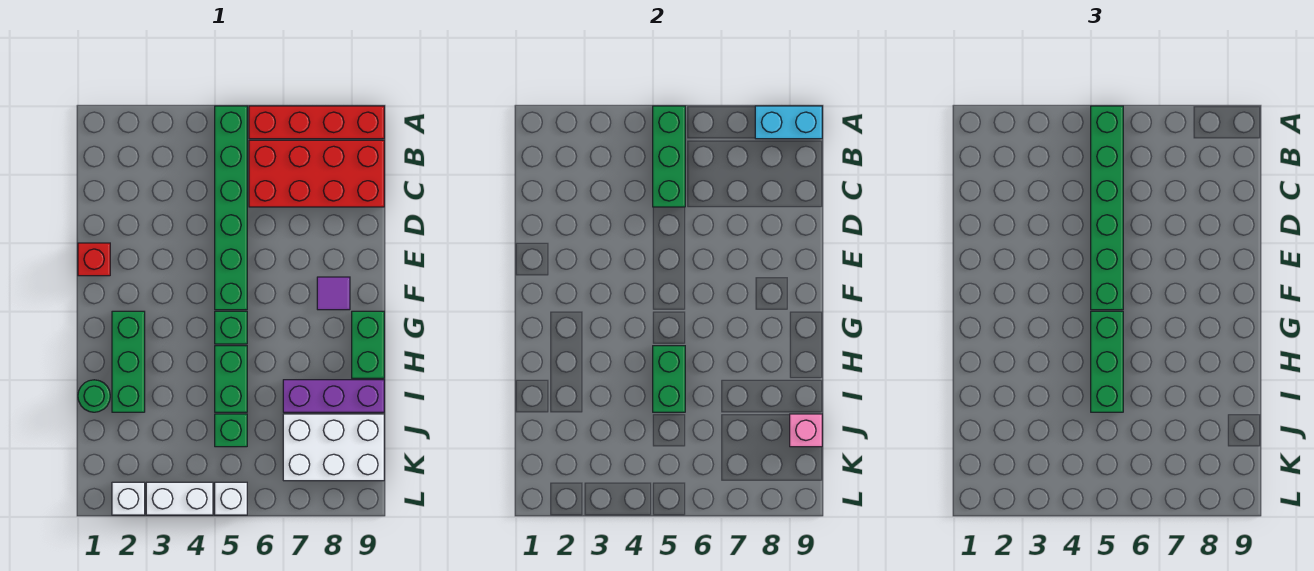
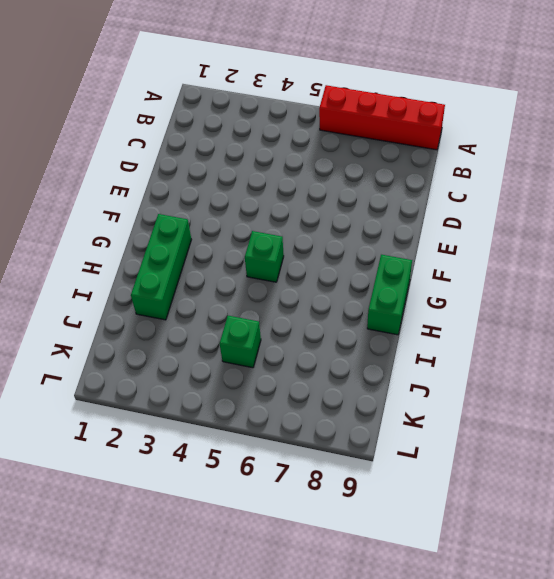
none -> green brick A5:F5 level 1
none -> red brick B6:C9 level 1
none -> red brick E1 level 1

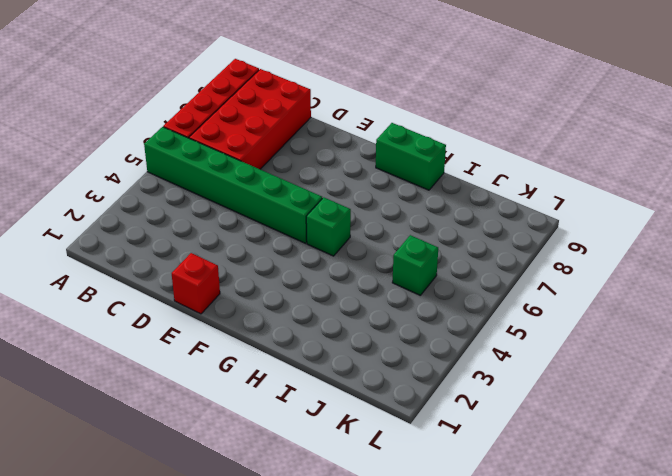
none -> purple tile F8 level 1
none -> green brick G2:I2 level 1
none -> green brick H5:I5 level 1

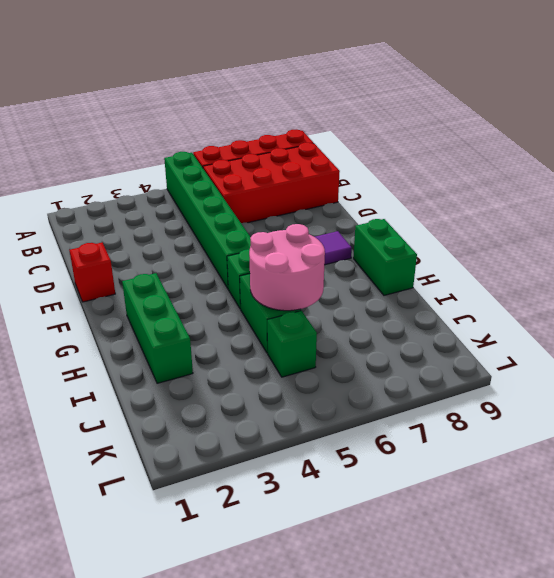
pink round brick H5:I6 level 2 -> green brick H5:I5 level 2
none -> green round brick I1 level 1
none -> purple brick I7:I9 level 1
none -> white brick J7:K9 level 1

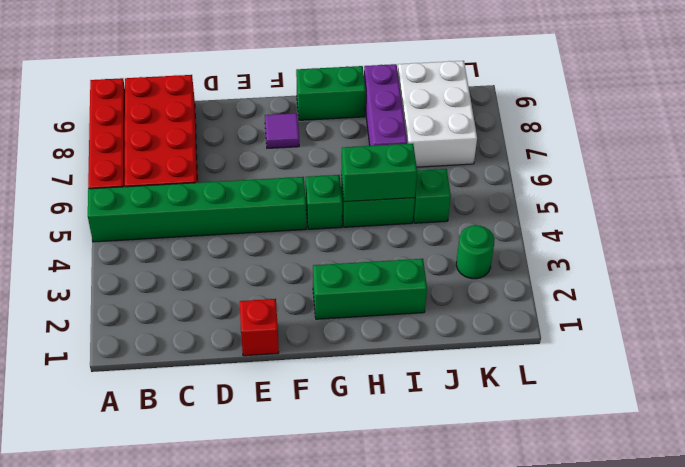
green round brick K3 level 1 -> green round brick I1 level 1
none -> white brick L2 level 1
none -> white brick L3:L4 level 1
none -> white brick L5 level 1

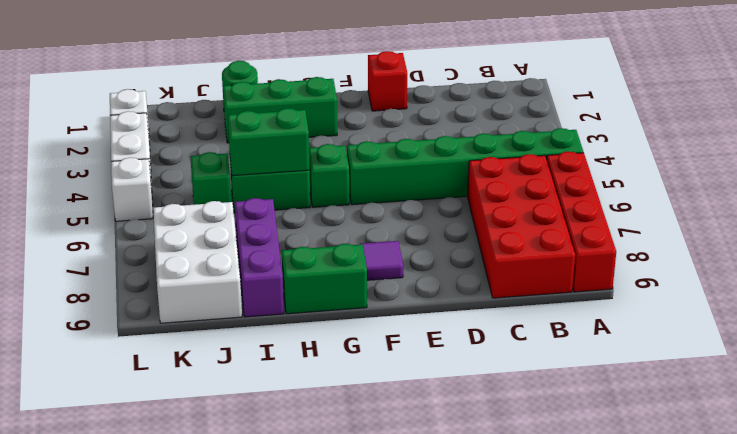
none -> green brick A5:C5 level 2
none -> cyan brick A8:A9 level 2
none -> pink brick J9 level 2

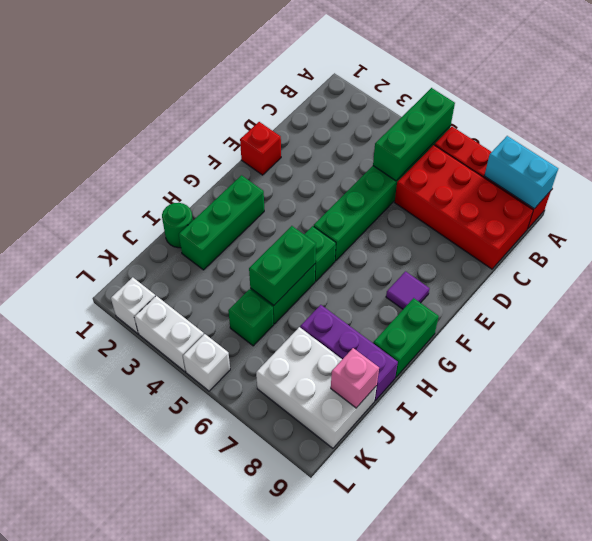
none -> green brick A5:F5 level 3
none -> green brick G5:I5 level 3

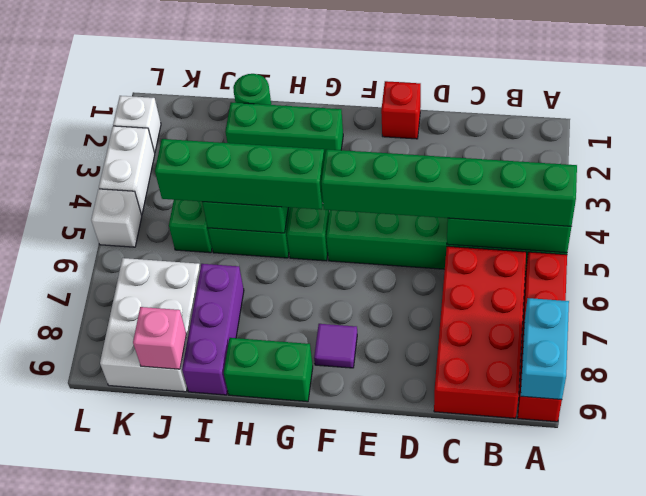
green brick G5:J5 level 3 -> green brick G5:I5 level 3

